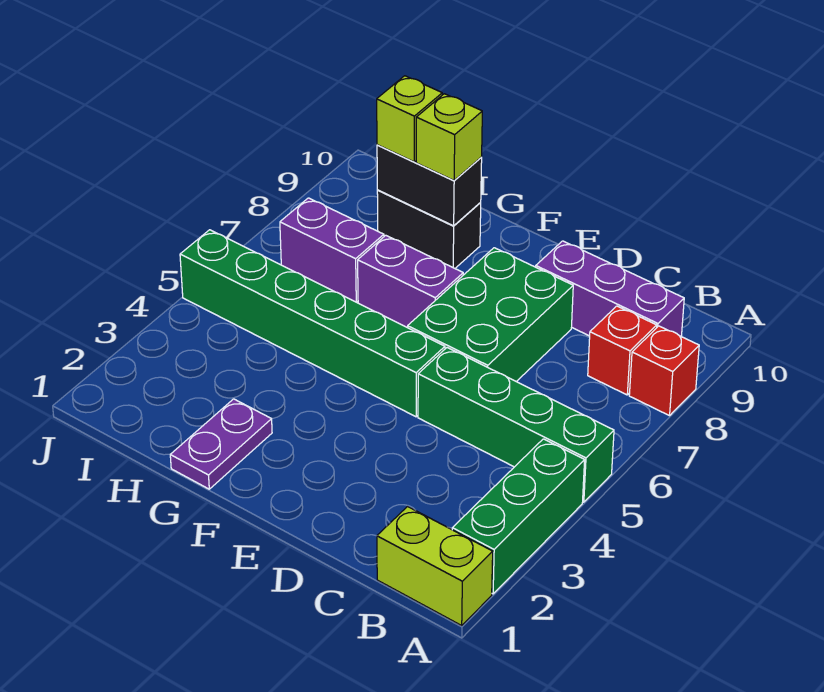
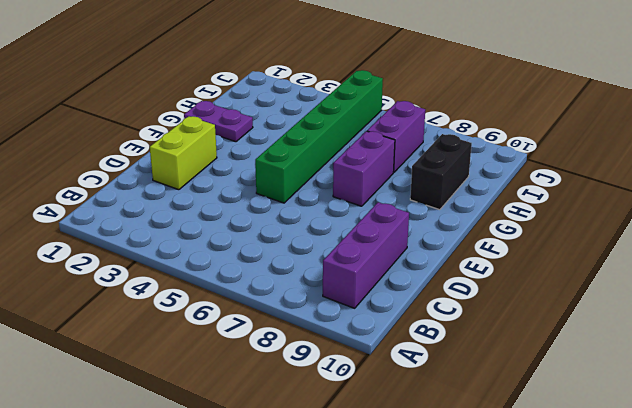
lime brick D2:E2 level 1 -> lime brick A1:B1 level 1
none -> green brick A2:A4 level 1
none -> green brick A5:D5 level 1
none -> red brick A8 level 1

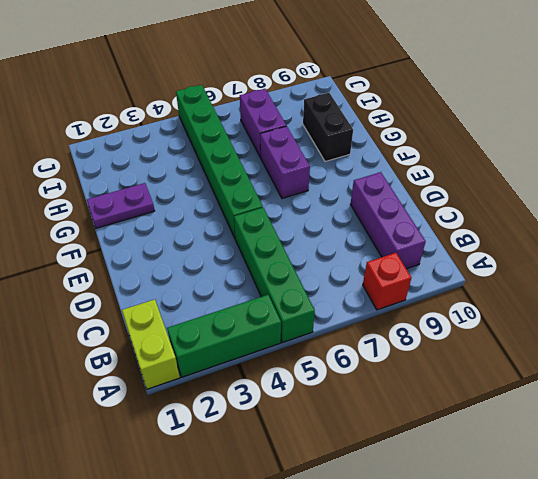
none -> red brick B8 level 1
none -> green brick D6:E8 level 1
none -> black brick G9:H9 level 2

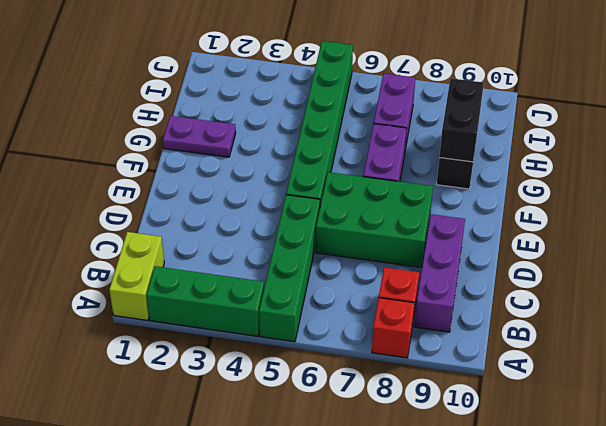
none -> lime brick G9 level 3
none -> lime brick H9 level 3

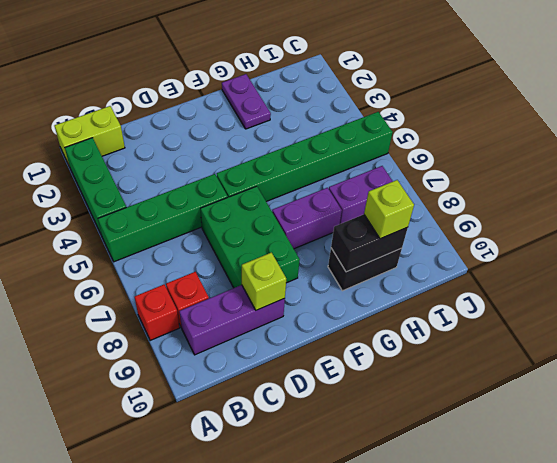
lime brick D9 level 2 -> lime brick G9 level 3

